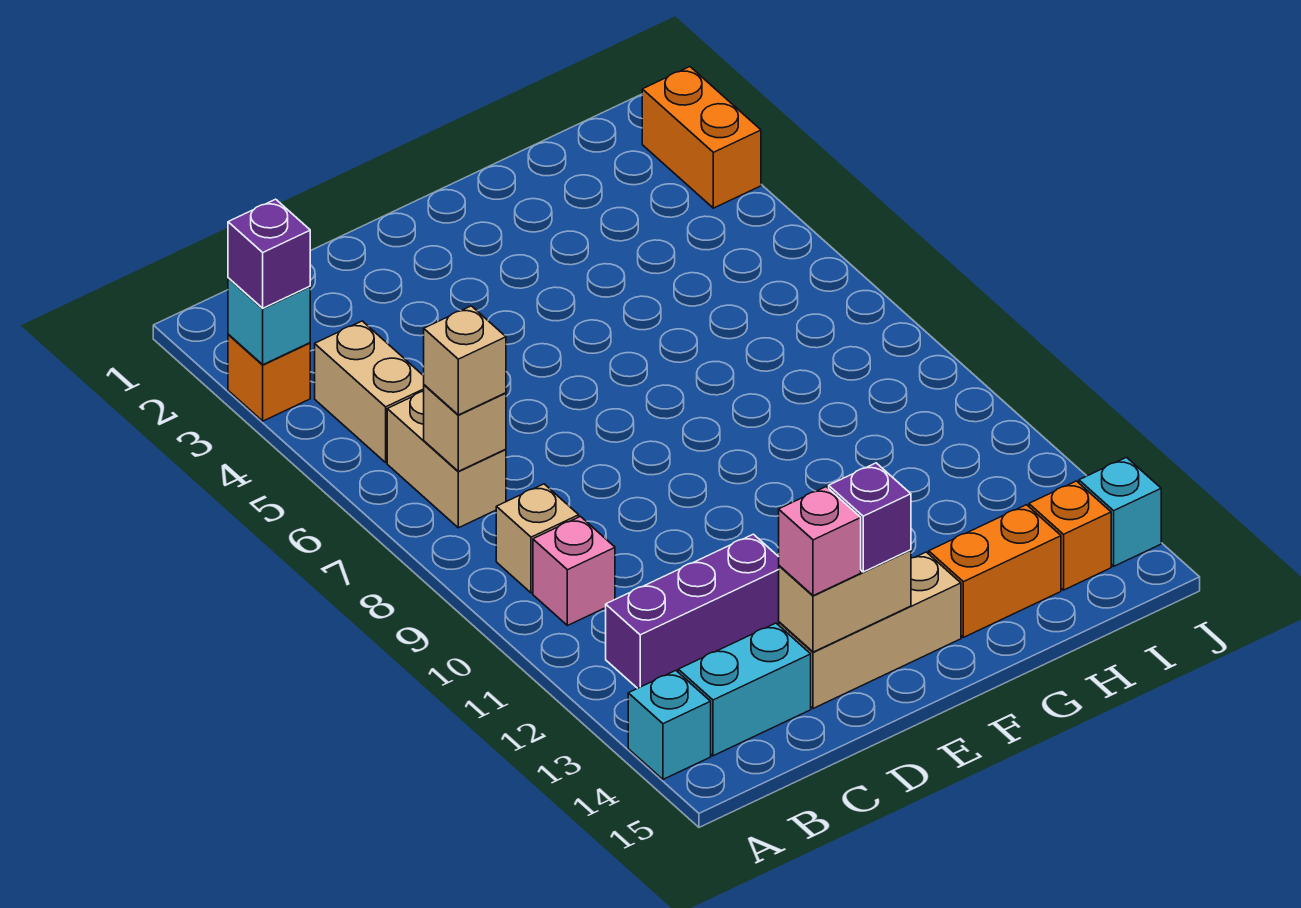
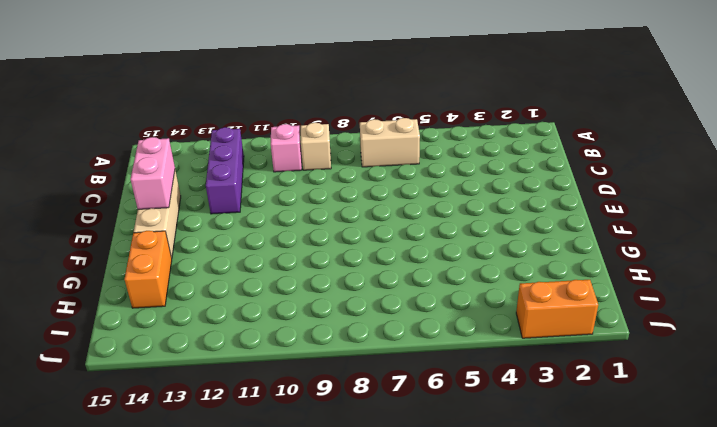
pink brick D14:E14 level 2 -> tan brick D14:E14 level 2
none -> orange brick A3 level 1
none -> cyan brick A14 level 1
none -> tan brick B4:B5 level 1

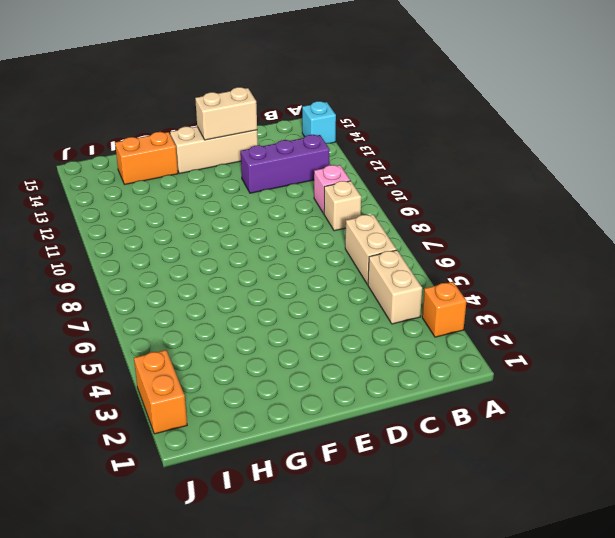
none -> cyan brick B14:C14 level 1
none -> orange brick I14 level 1
none -> cyan brick J14 level 1

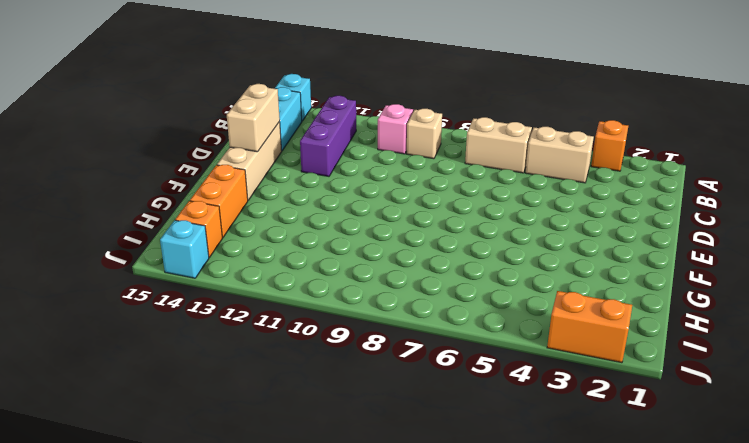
none -> cyan brick A3 level 2
none -> tan brick B7 level 2
none -> purple brick A3 level 3

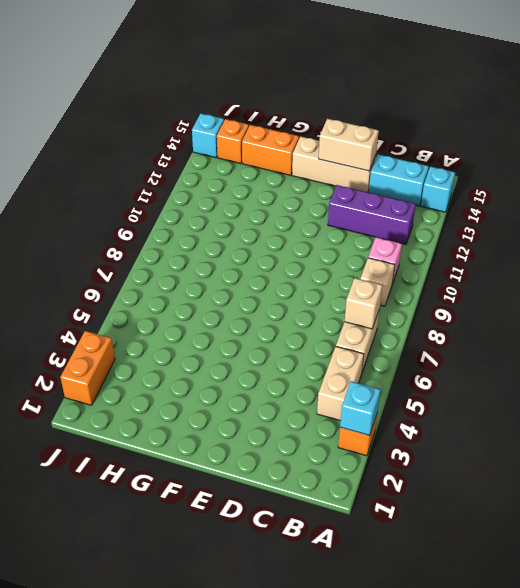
none -> purple brick A3 level 3
none -> tan brick B7 level 3
none -> pink brick D14 level 3

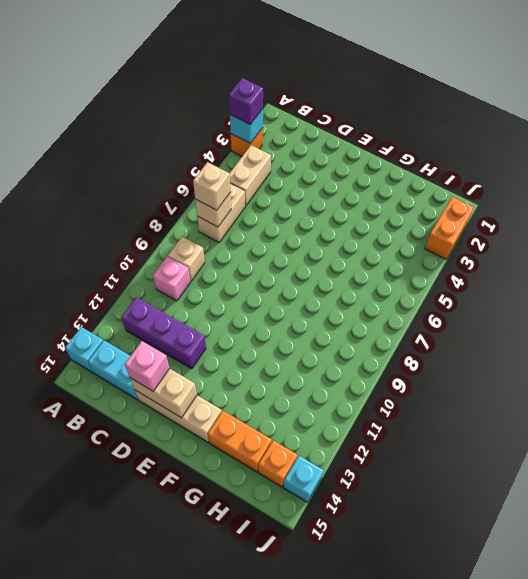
none -> purple brick E14 level 3

